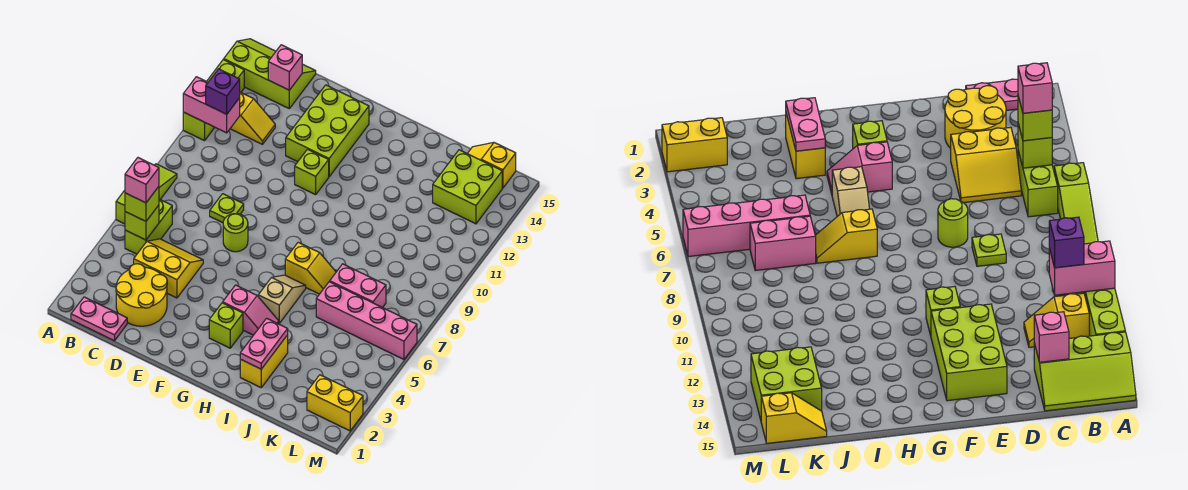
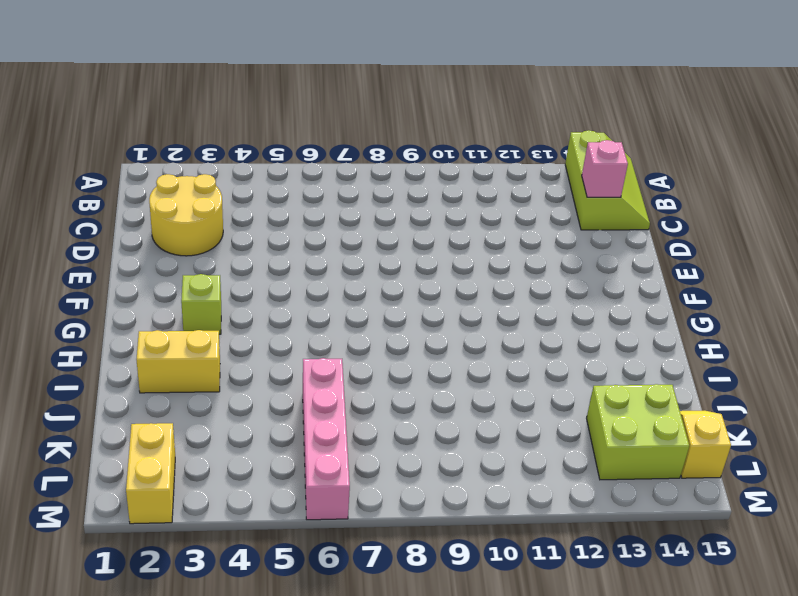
none -> lime slope A6:A8 level 1 top 6
none -> lime brick A11:A13 level 1
none -> pink plate B1:C1 level 1

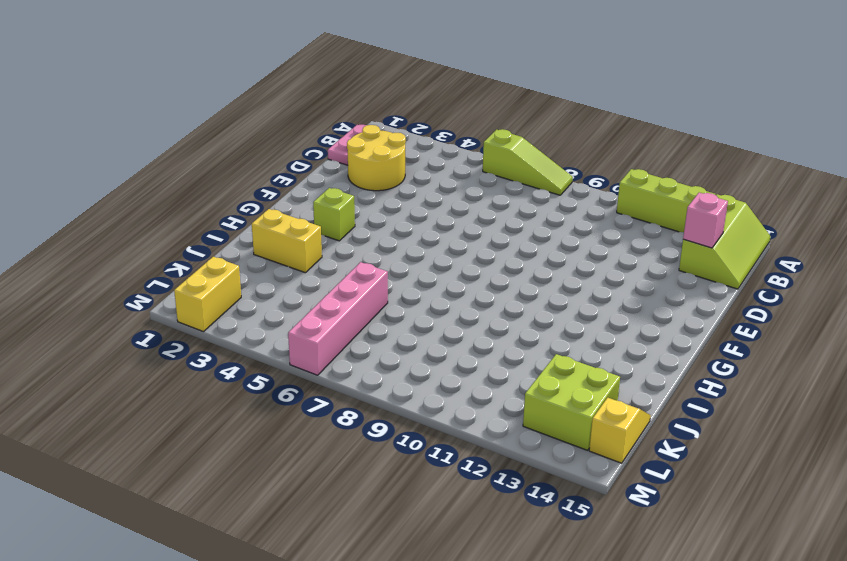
none -> lime brick B5:B6 level 1
none -> yellow slope B12:C12 level 1 top B
none -> yellow slope C4:D5 level 1 top 4

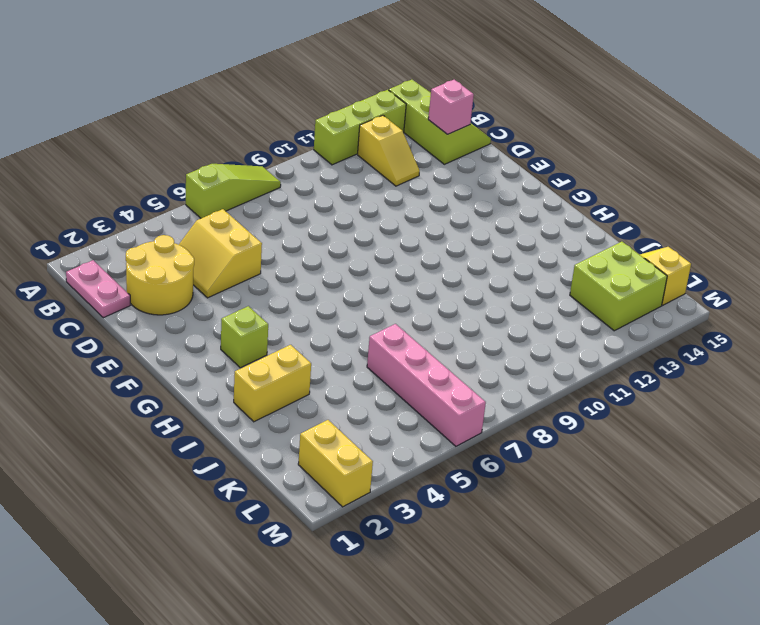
yellow slope C4:D5 level 1 top 5 -> yellow slope C4:D5 level 1 top 4
none -> lime brick B5:B6 level 1
none -> lime plate D8 level 1
none -> lime round brick E7 level 1

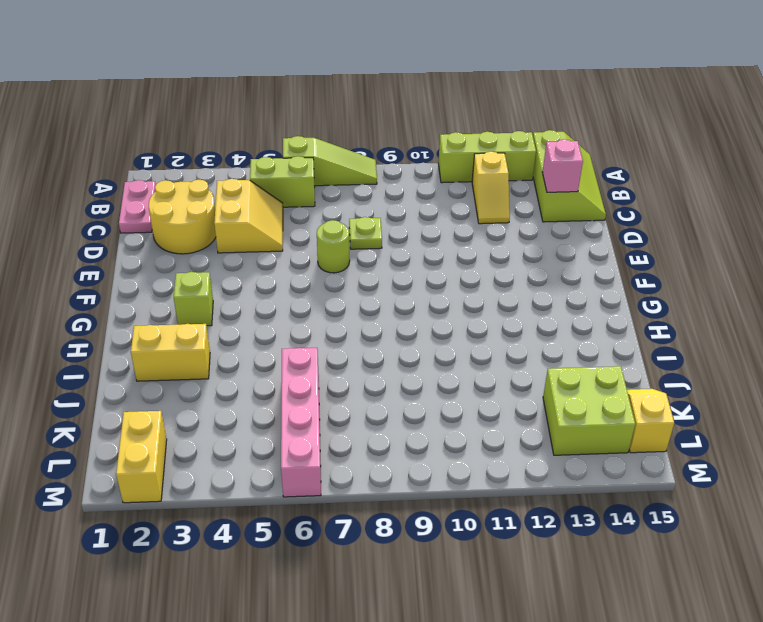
none -> lime brick E12:F14 level 1
none -> lime brick F11 level 1
none -> pink slope G4:H4 level 1 top G

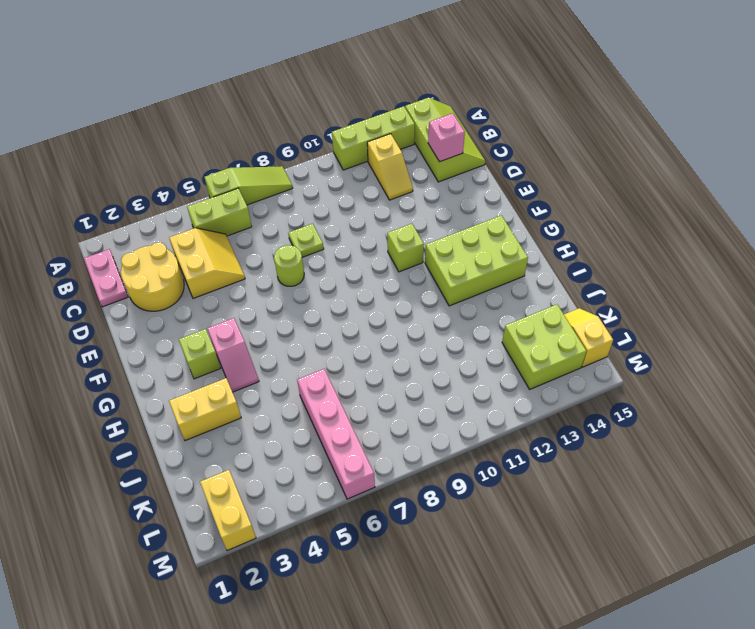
lime brick G12:H14 level 1 -> lime brick E12:F14 level 1
none -> tan slope H5:H6 level 1 top 5
none -> yellow slope H7:I7 level 1 top H
none -> pink brick J7:K7 level 1

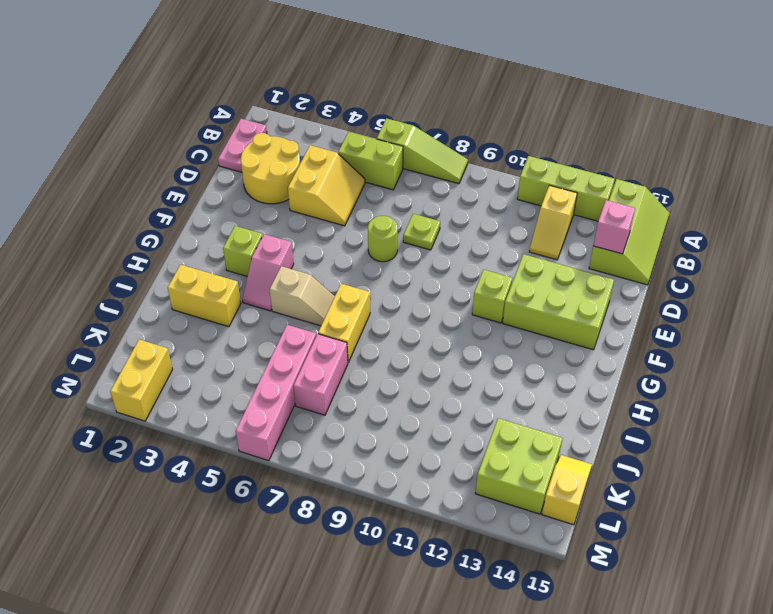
yellow brick H7:I7 level 1 -> yellow slope H7:I7 level 1 top H
none -> pink brick A11:B11 level 2
none -> lime brick B5 level 2
none -> pink plate I2:I3 level 2

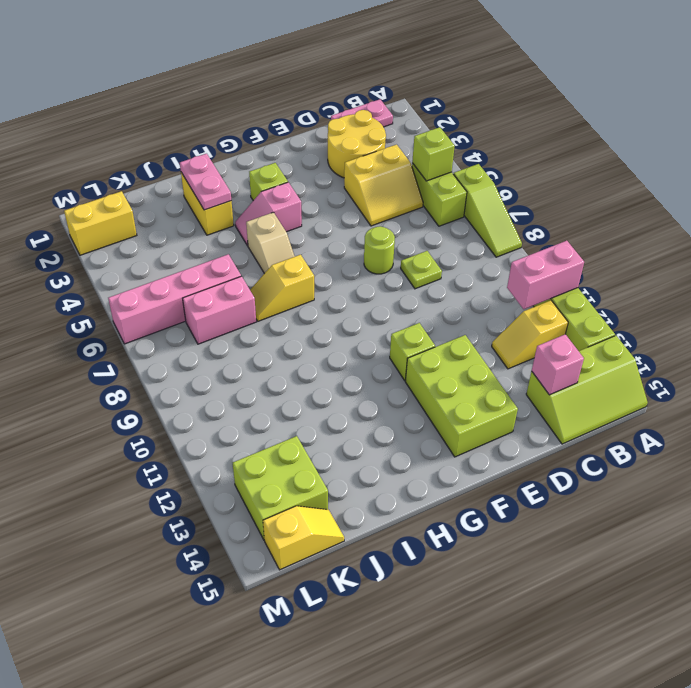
none -> lime brick B5 level 3
none -> purple brick B11 level 3
none -> pink brick B5 level 4

